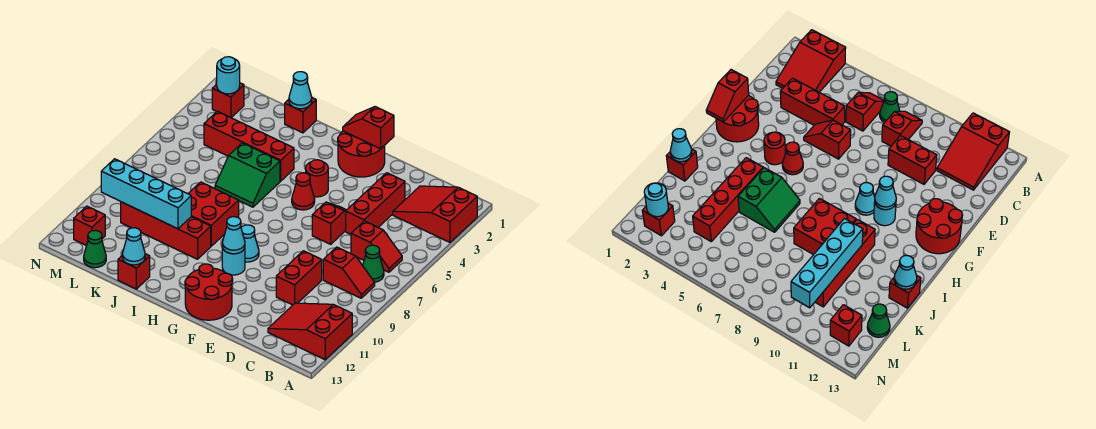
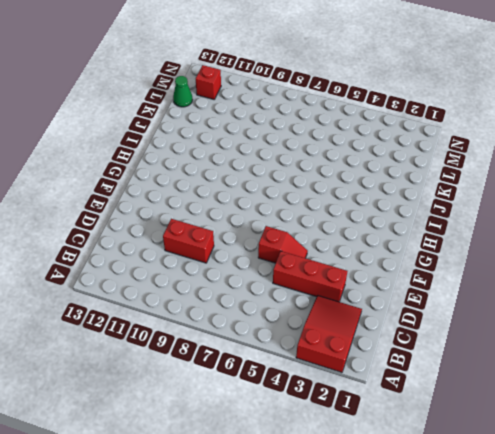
none -> red slope A11:C12 level 1 top A
none -> red slope B6:C6 level 1 top C
none -> green cone B7 level 1

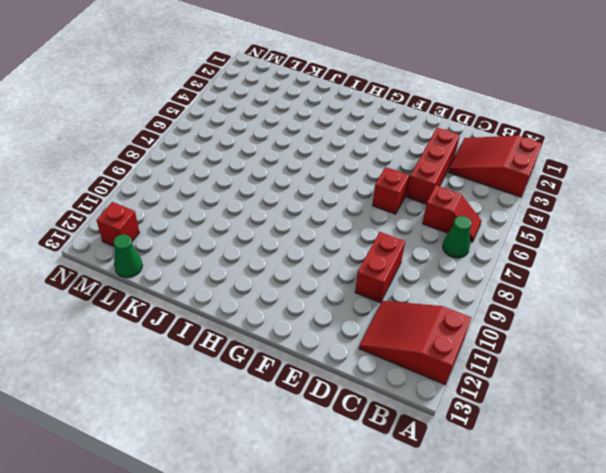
none -> red slope B8:C8 level 1 top C
none -> red round brick F1:G2 level 1
none -> red round brick F12:G13 level 1

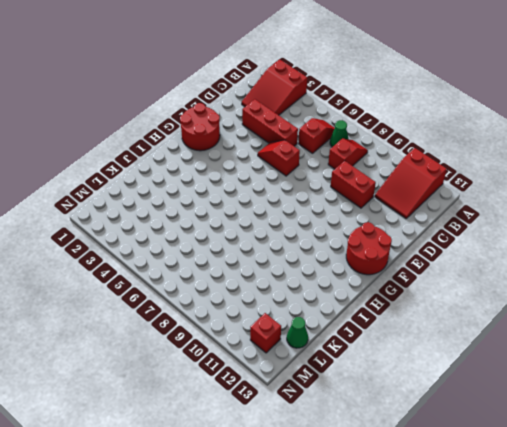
none -> red round brick G4 level 1
none -> red cone G5 level 1
none -> cyan cone G9 level 1

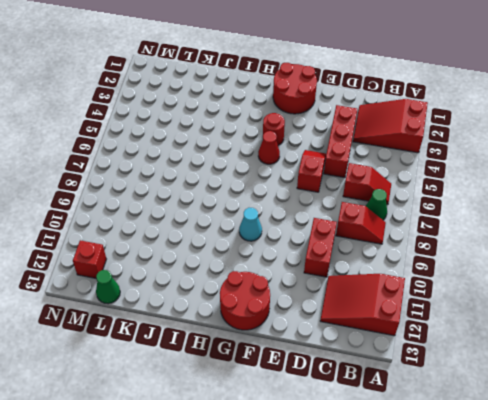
none -> cyan round brick G10 level 1
none -> red brick I4:L4 level 1
none -> green slope I5:J6 level 1 top 5

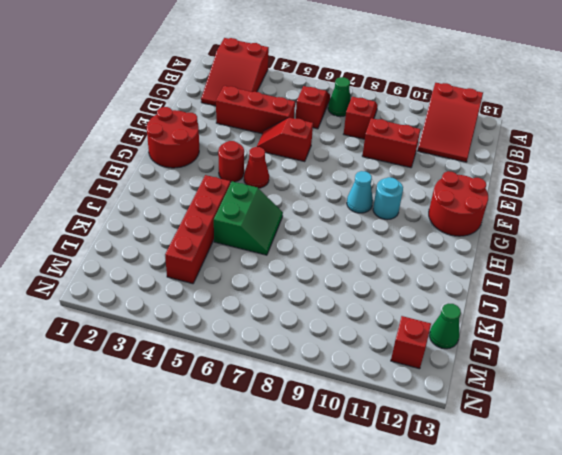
none -> red brick I8:J9 level 1
none -> red brick I10:L10 level 1
none -> red brick J1 level 1

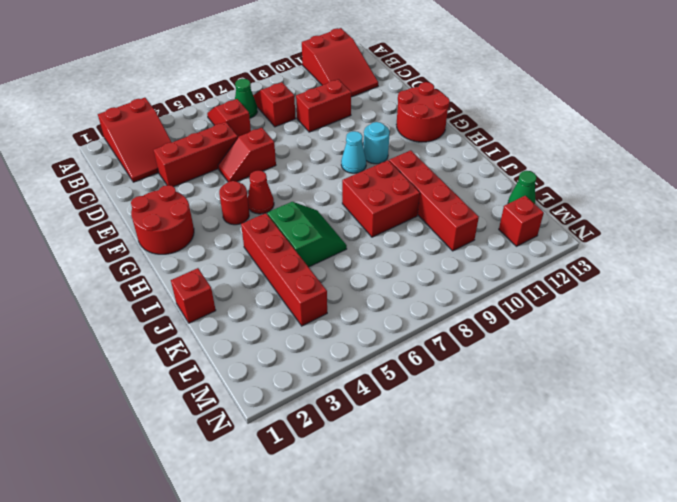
none -> red brick J13 level 1
none -> red brick M2 level 1
none -> red slope F1:G1 level 2 top F

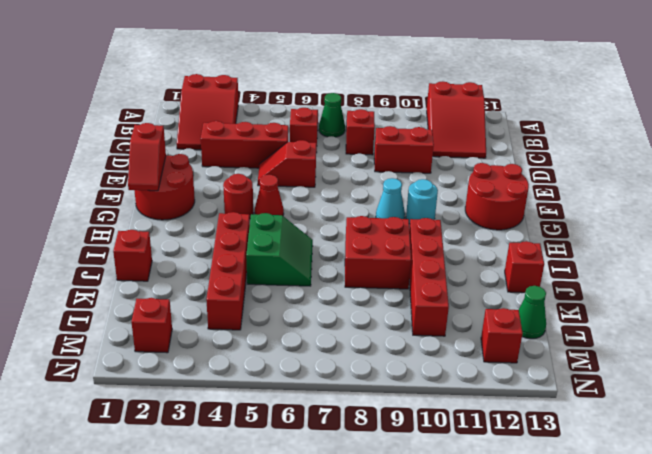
none -> cyan cone G10 level 2
none -> cyan cone J1 level 2
none -> cyan brick J10:M10 level 2

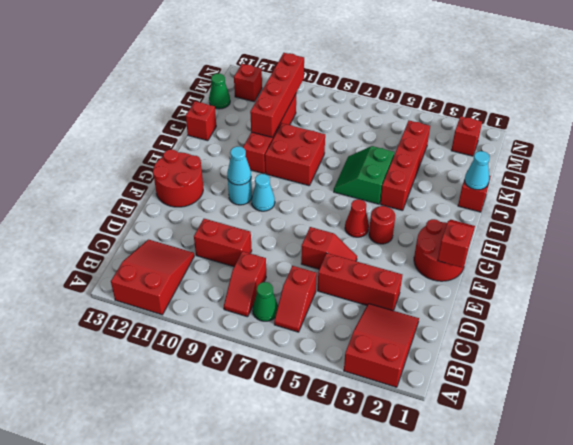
red brick J10:M10 level 2 -> cyan brick J10:M10 level 2
none -> cyan cone J13 level 2
none -> cyan round brick M2 level 2

